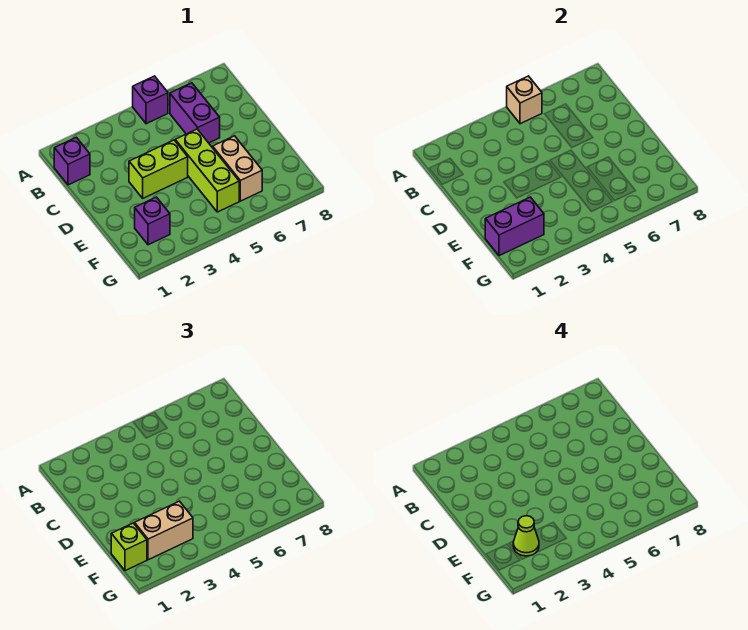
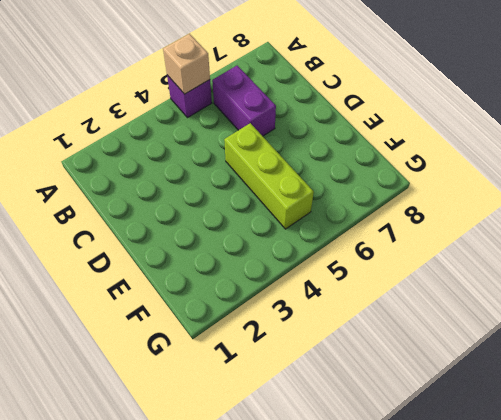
none -> purple brick B1 level 1
none -> lime brick D3:D4 level 1
none -> tan brick E6:F6 level 1

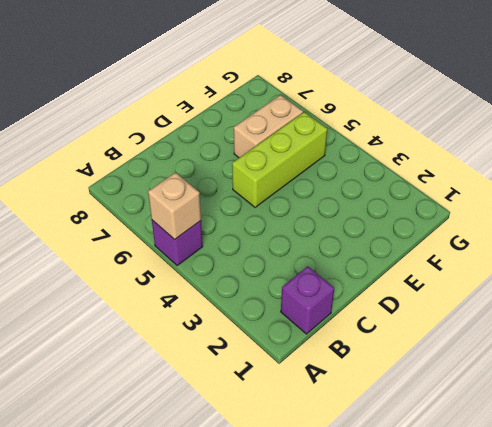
none -> purple brick B6:C6 level 1
none -> lime brick D3:D4 level 1
none -> purple brick F2 level 1

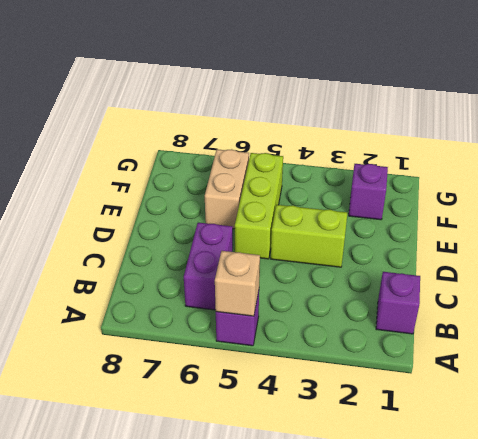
none -> purple brick F1:F2 level 2
none -> lime brick F1 level 3
none -> tan brick F2:F3 level 3

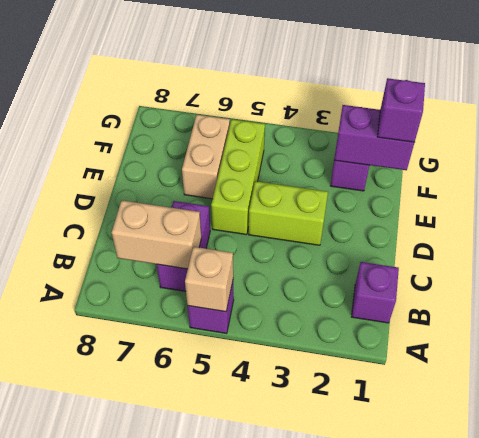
tan brick B6:B7 level 2 -> tan brick F2:F3 level 3
purple brick F1 level 3 -> lime brick F1 level 3
none -> lime cone F2 level 4

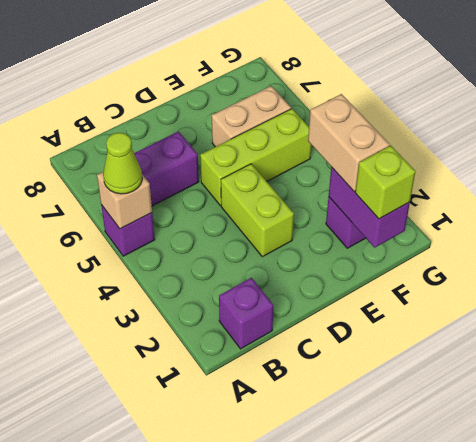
lime cone A5 level 3 -> lime cone F2 level 4

